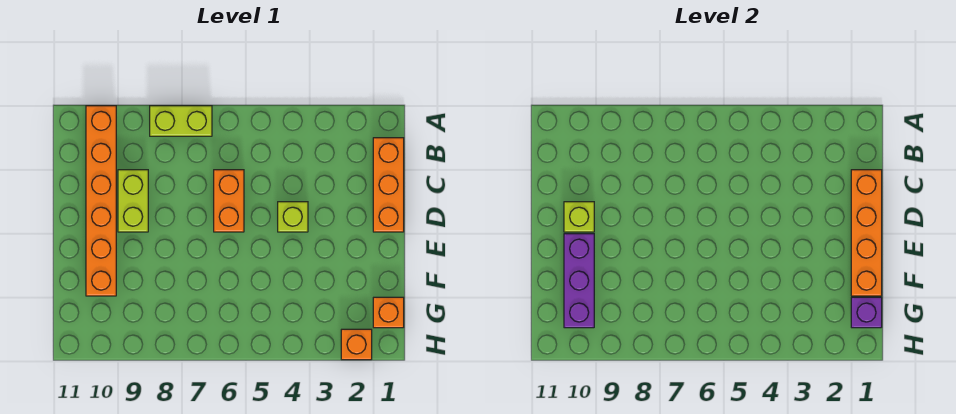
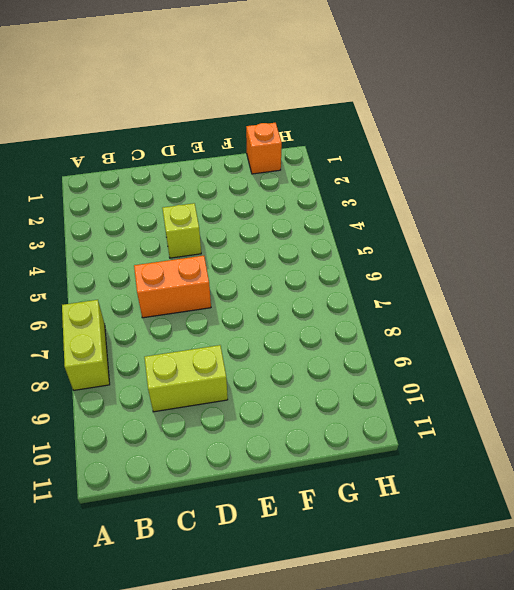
none -> orange brick A10:F10 level 1
none -> orange brick B1:D1 level 1
none -> orange brick H2 level 1

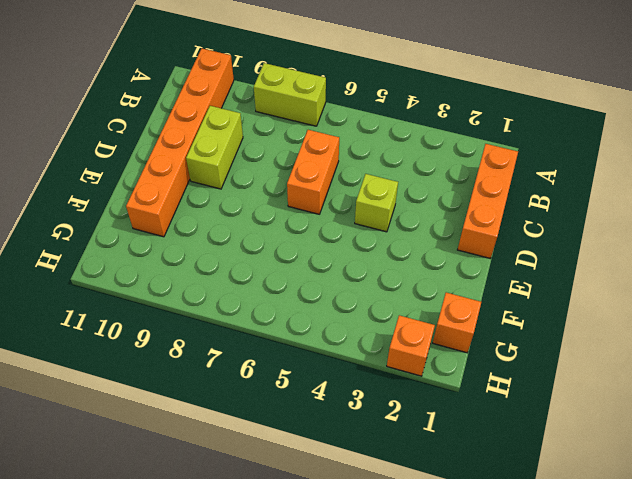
none -> orange brick C1:F1 level 2
none -> lime brick D10 level 2
none -> purple brick E10:G10 level 2

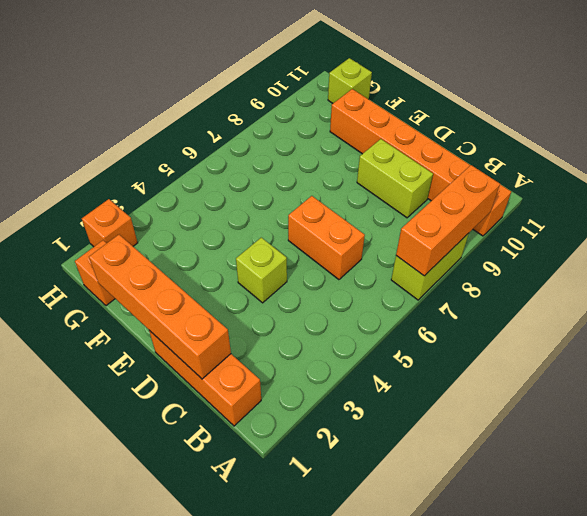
orange brick A7:A9 level 2 -> none
lime brick G11 level 1 -> lime brick D10 level 2
none -> purple brick E10:G10 level 2
none -> purple brick G1 level 2

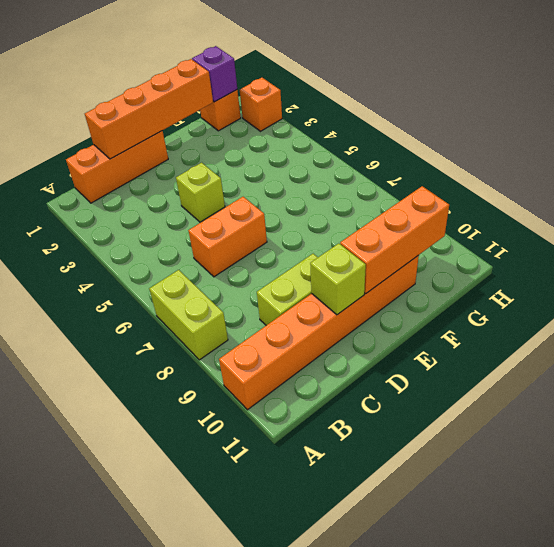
orange brick E10:G10 level 2 -> purple brick E10:G10 level 2

